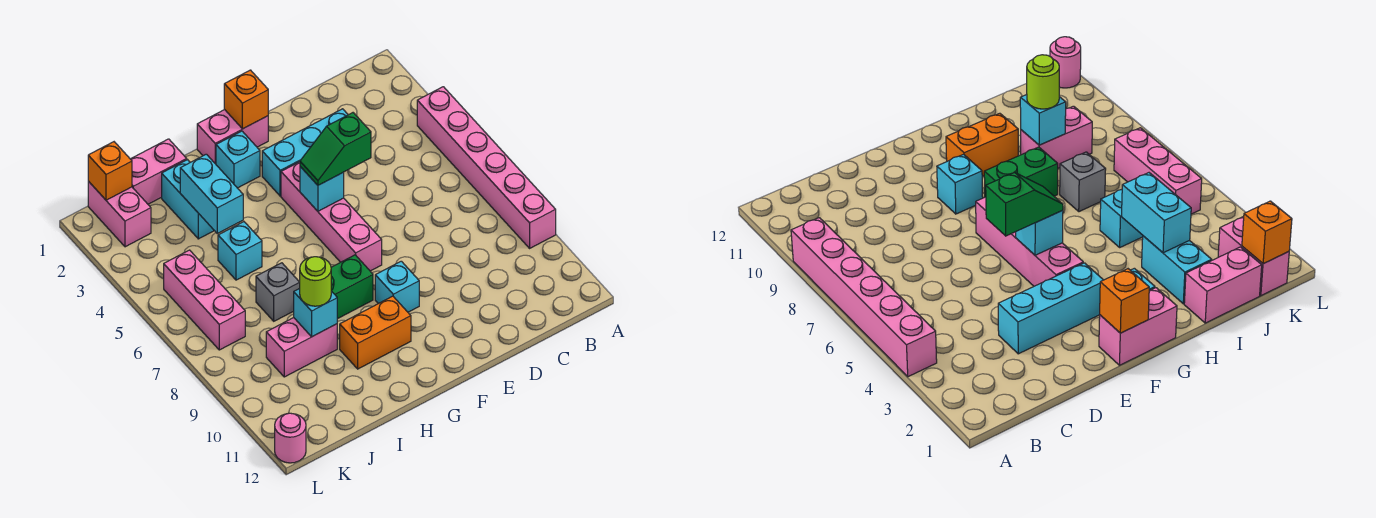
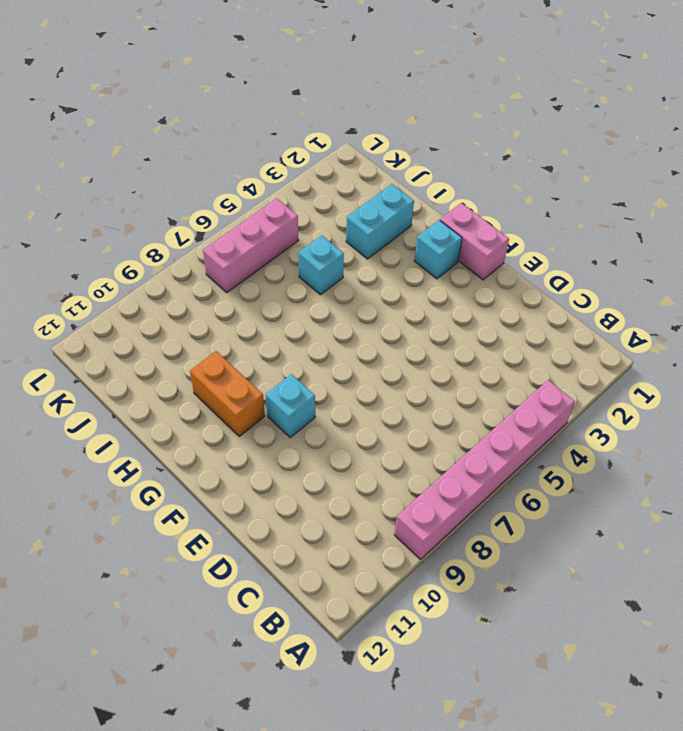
none -> cyan brick D3:F3 level 1
none -> pink brick F4:F7 level 1
none -> green brick G8:H8 level 1

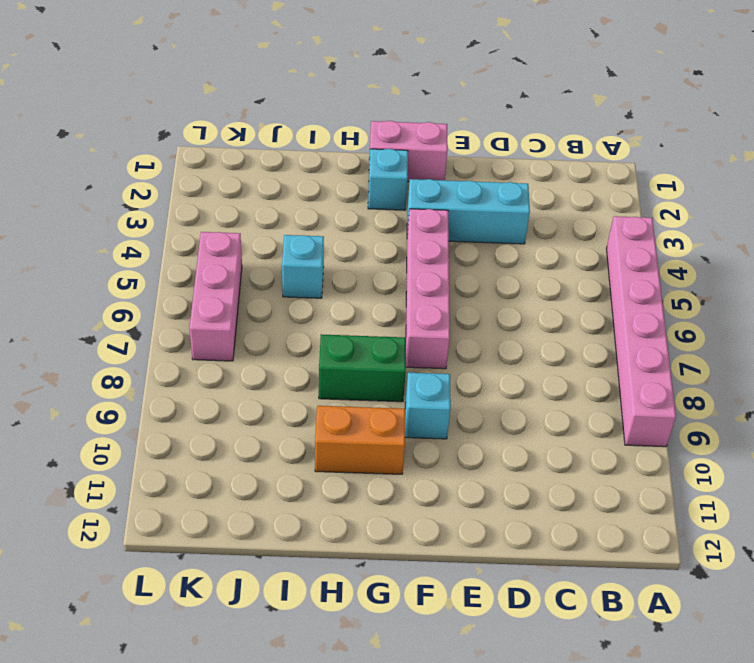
none -> pink brick I1:J1 level 1
none -> cyan brick I2:I3 level 1
none -> grey brick I7 level 1

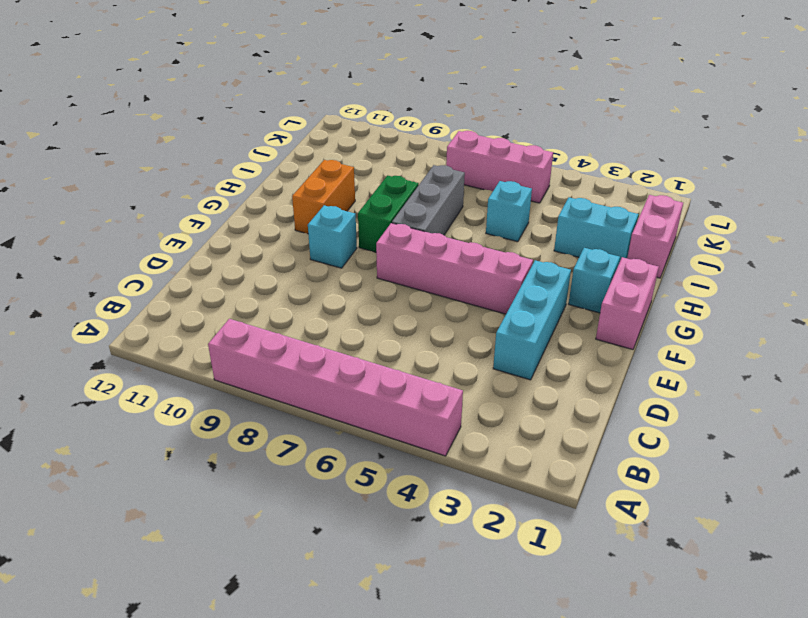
grey brick G7:I7 level 1 -> grey brick I7 level 1
none -> pink brick I9:J9 level 1
none -> pink brick K1:K2 level 1
none -> pink round brick L12 level 1

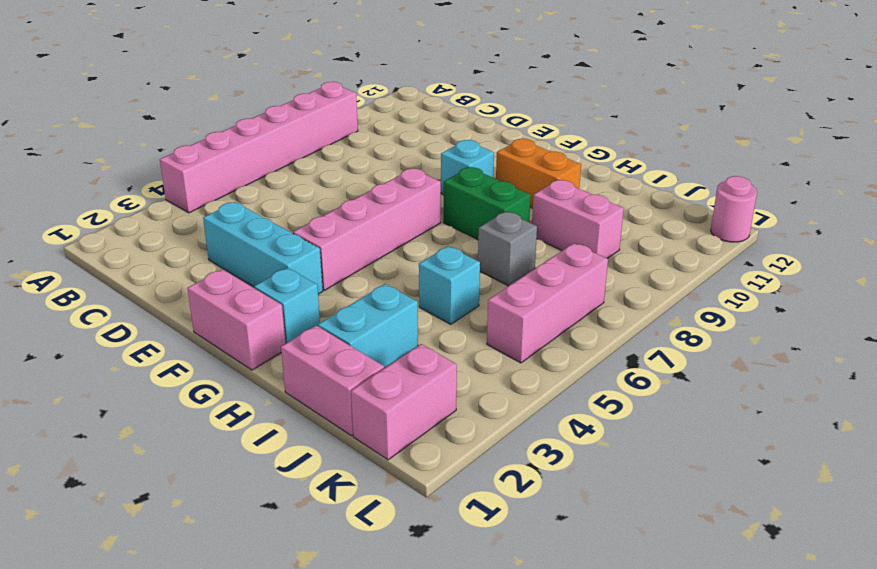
none -> orange brick F1 level 2
none -> cyan brick F5 level 2
none -> cyan brick I3:I4 level 2

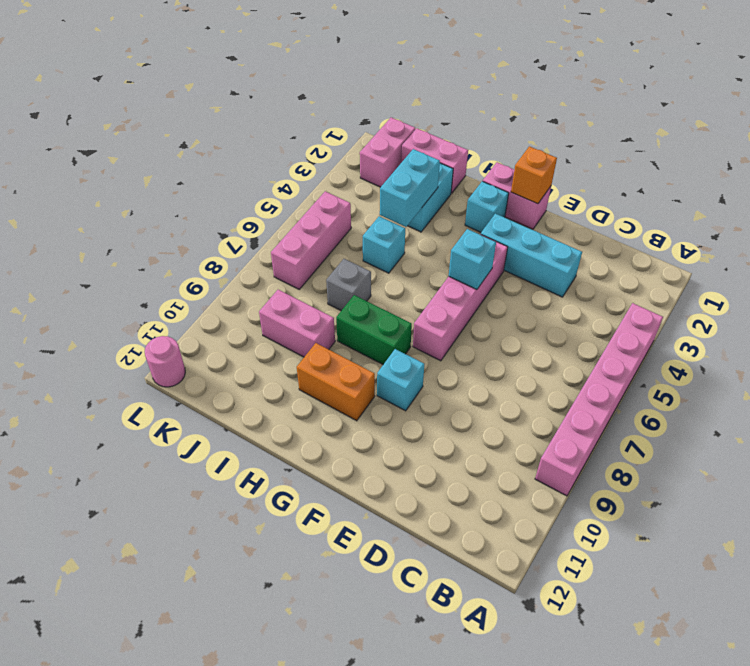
none -> cyan brick I9 level 2
none -> orange brick K1 level 2
none -> green slope E5:F5 level 3 top E

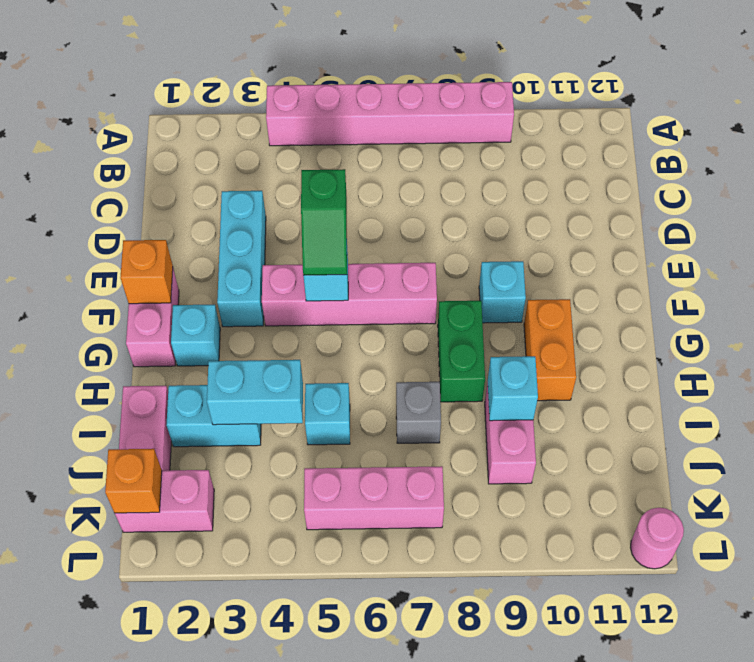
none -> lime round brick I9 level 3

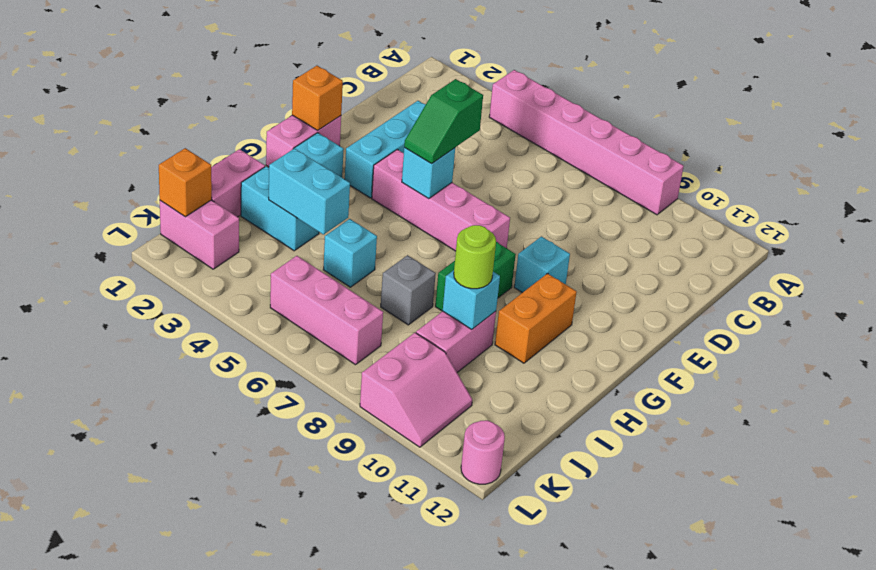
pink slope K9:L10 level 1 top 9 -> none

